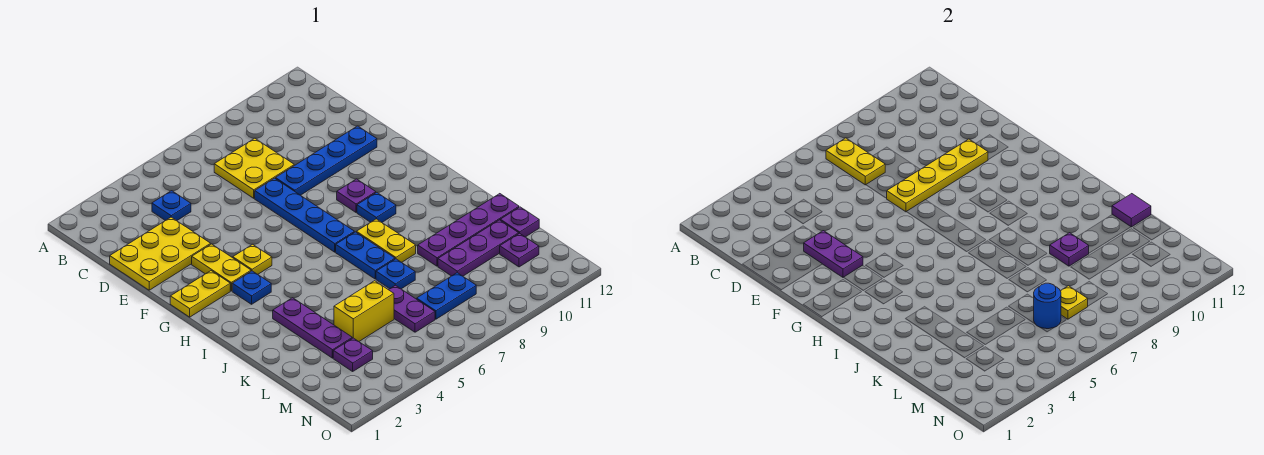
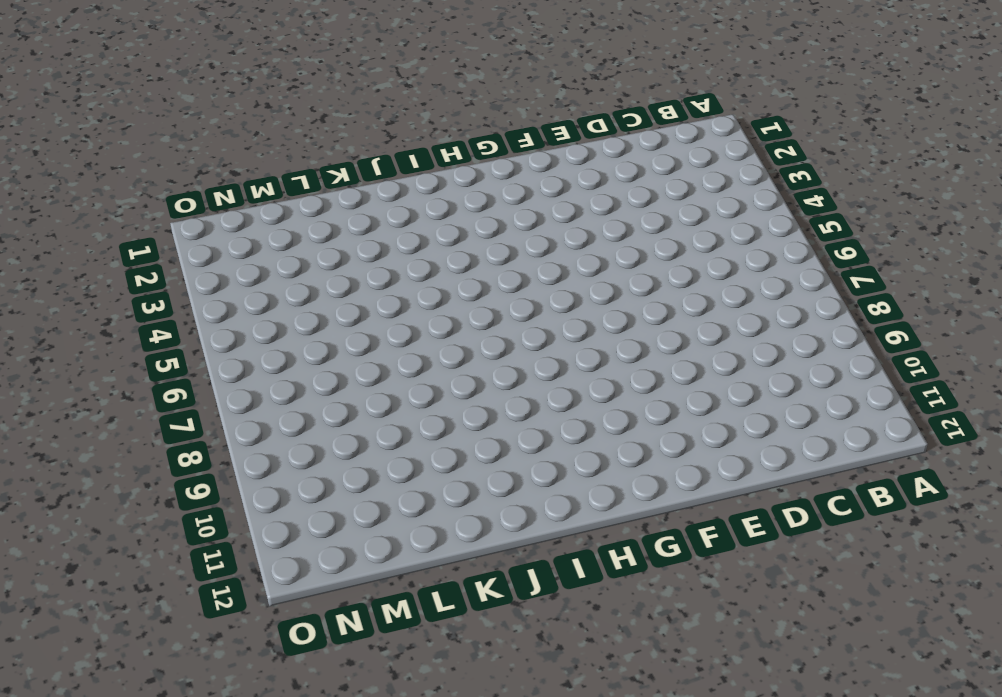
none -> blue plate C4 level 1
none -> yellow plate C7:D8 level 1
none -> yellow plate D1:E3 level 1
none -> blue plate E7:H7 level 1

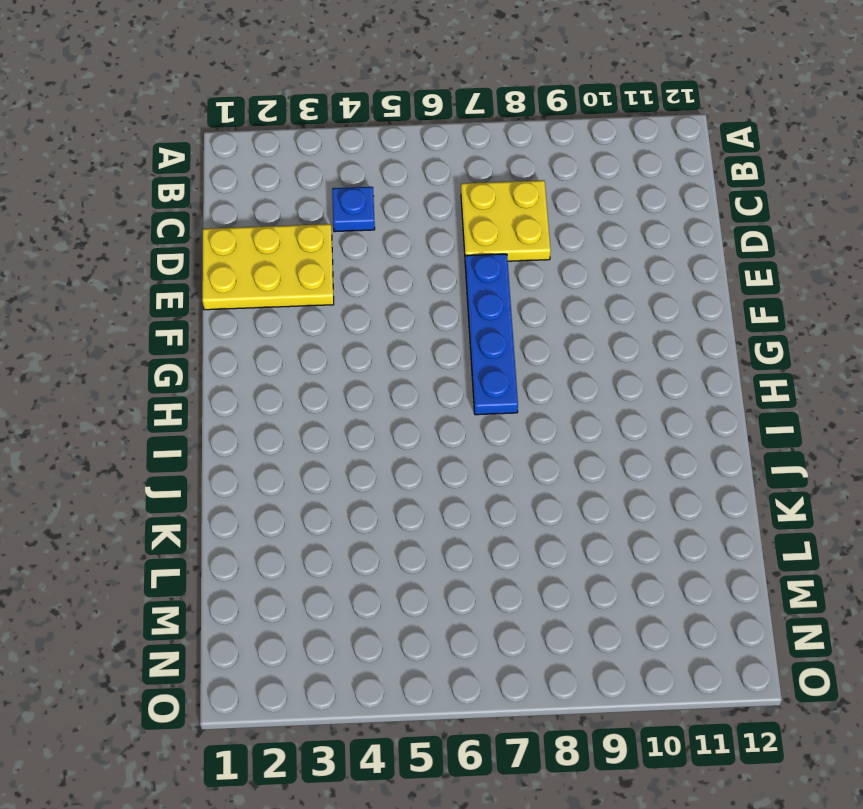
none -> blue plate E8:E11 level 1
none -> yellow plate F3:G3 level 1
none -> yellow plate G1:G2 level 1
none -> yellow plate G4 level 1

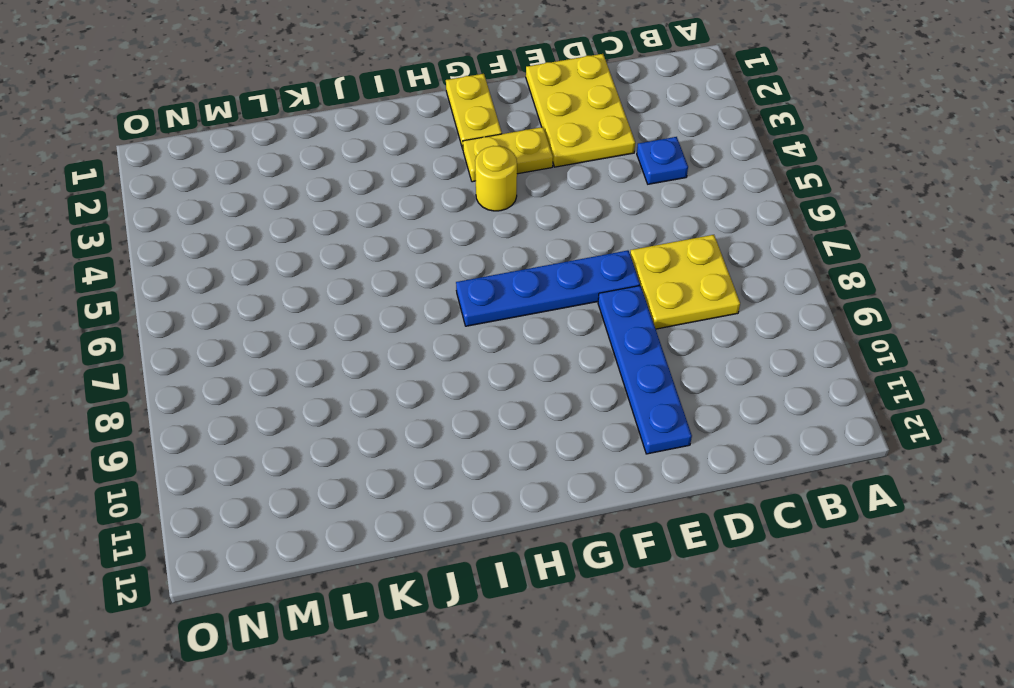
yellow round brick G4 level 1 -> yellow plate G4 level 1
none -> purple plate G9 level 1
none -> blue plate H3 level 1
none -> blue plate H9 level 1
none -> blue plate I7:J7 level 1

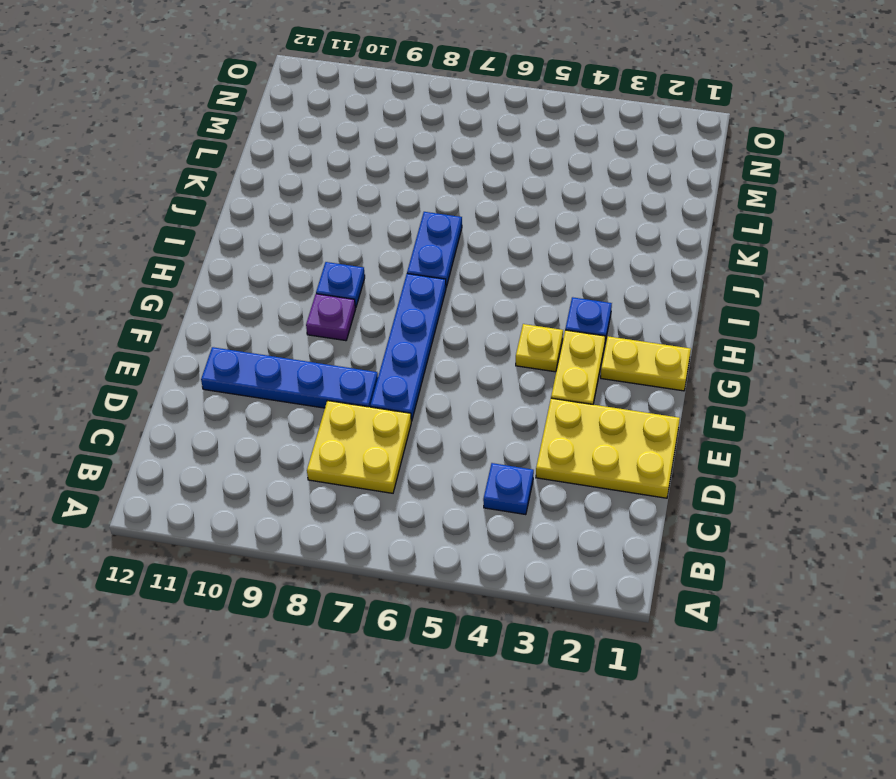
none -> yellow plate I8:J8 level 1
none -> purple plate J3:L3 level 1
none -> blue plate K7 level 1
none -> purple plate K9:K12 level 1

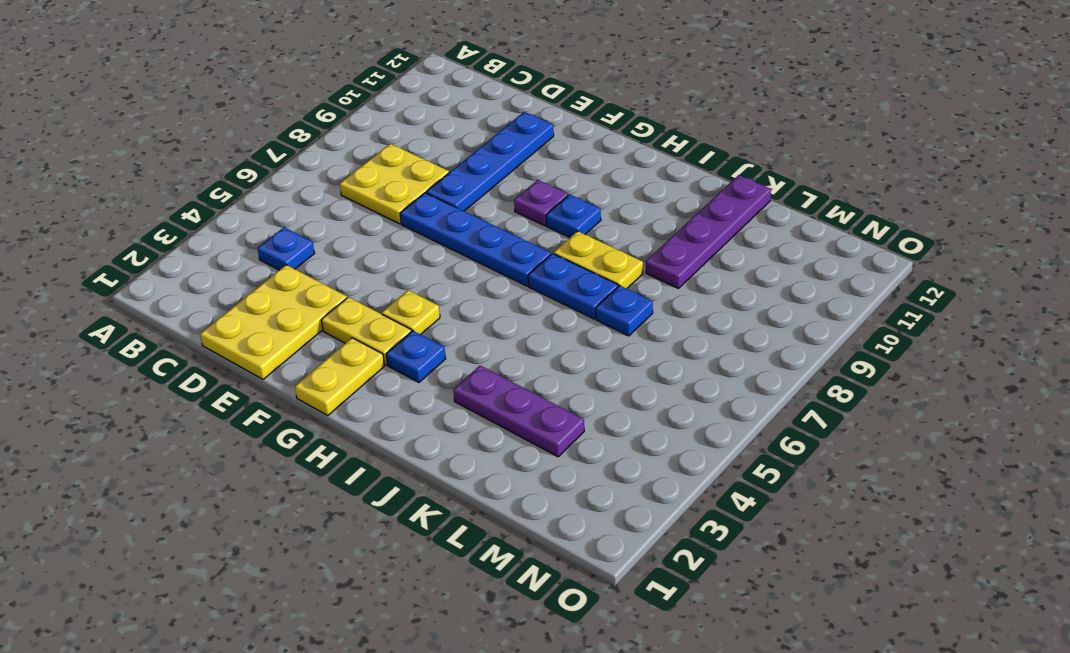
none -> yellow brick L4:L5 level 1
none -> purple plate L6:M6 level 1
none -> purple plate L9:L11 level 1
none -> purple plate L12 level 1

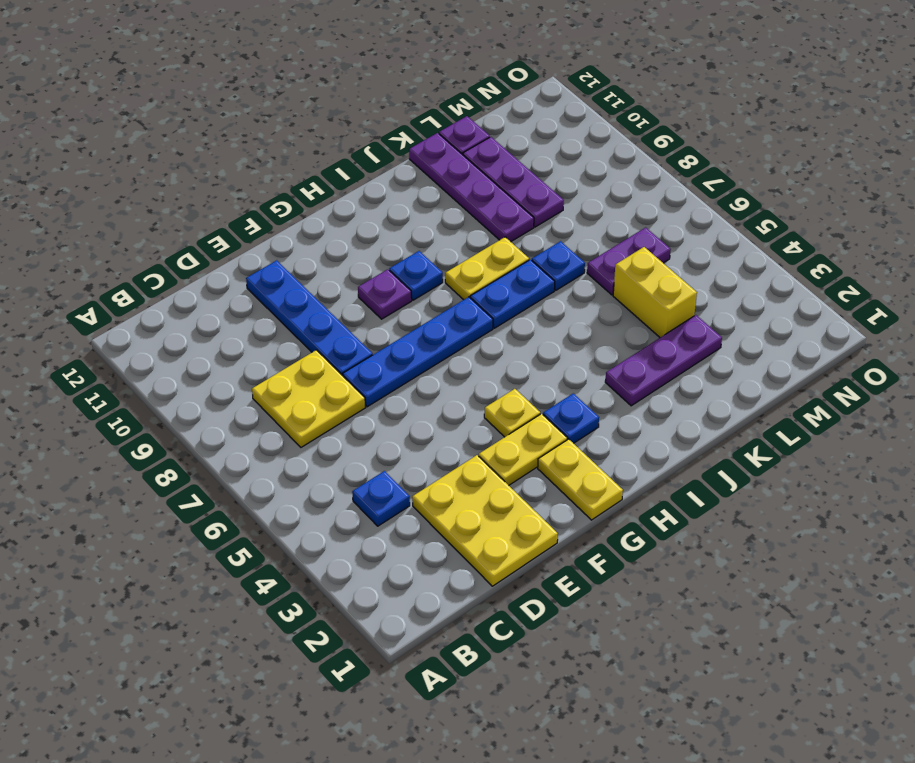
none -> purple plate M3 level 1
none -> blue plate M7:M8 level 1
none -> purple plate M11 level 1
none -> yellow plate B7:C7 level 2

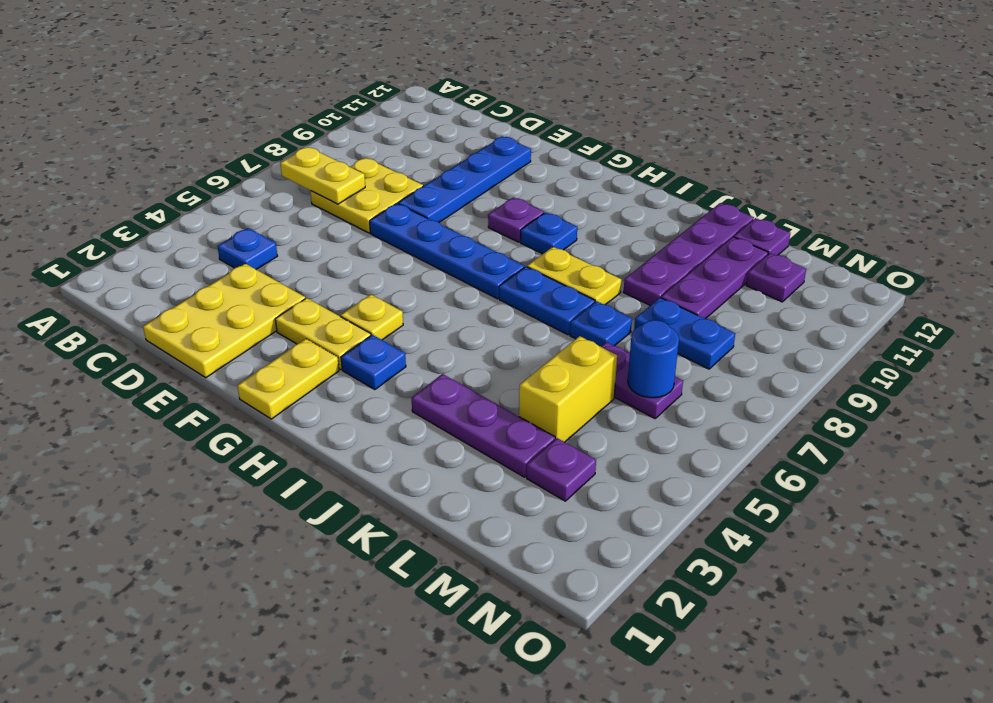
blue plate L8:M8 level 1 -> blue plate M7:M8 level 1
none -> purple plate E3:F3 level 2
none -> yellow plate E7:E10 level 2
none -> purple plate K9 level 2
none -> purple tile K12 level 2

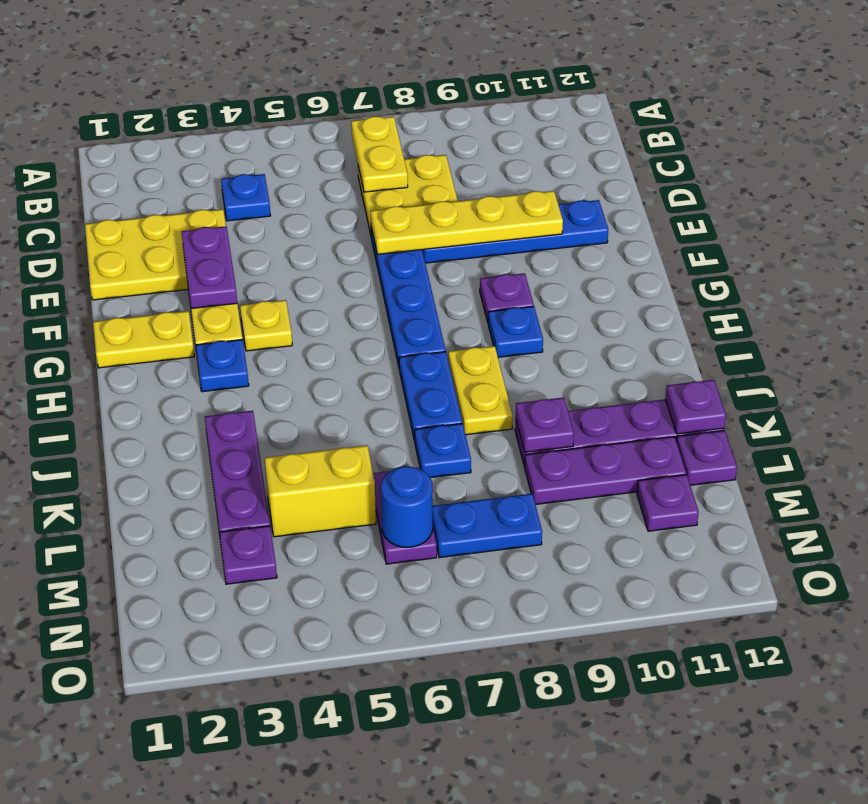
purple plate K12 level 2 -> purple tile K12 level 2
none -> yellow plate M7 level 2

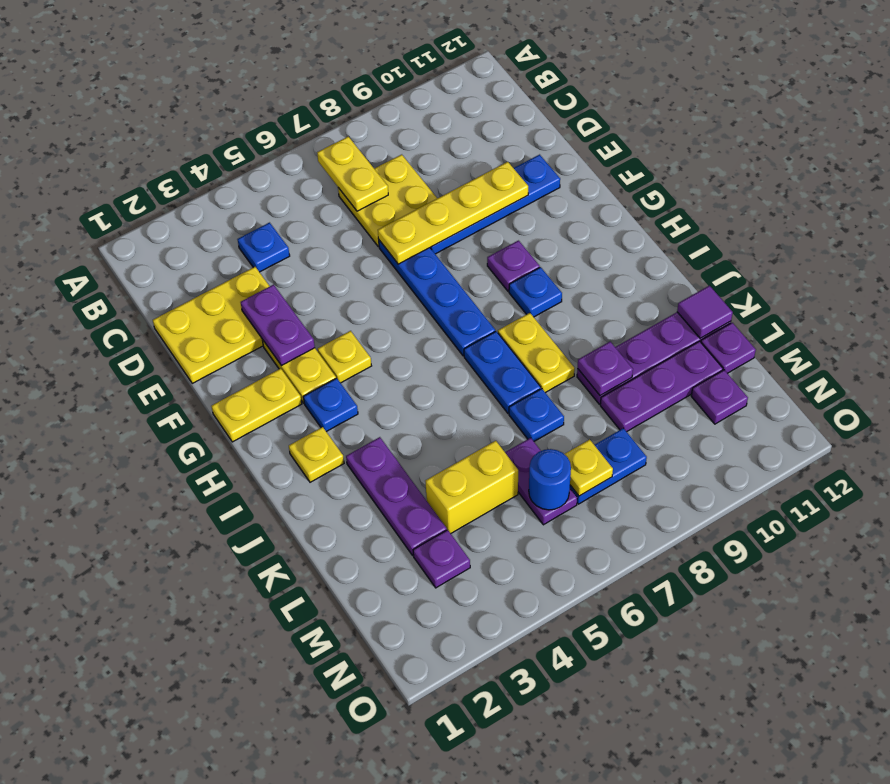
yellow plate I2 level 1 -> none

